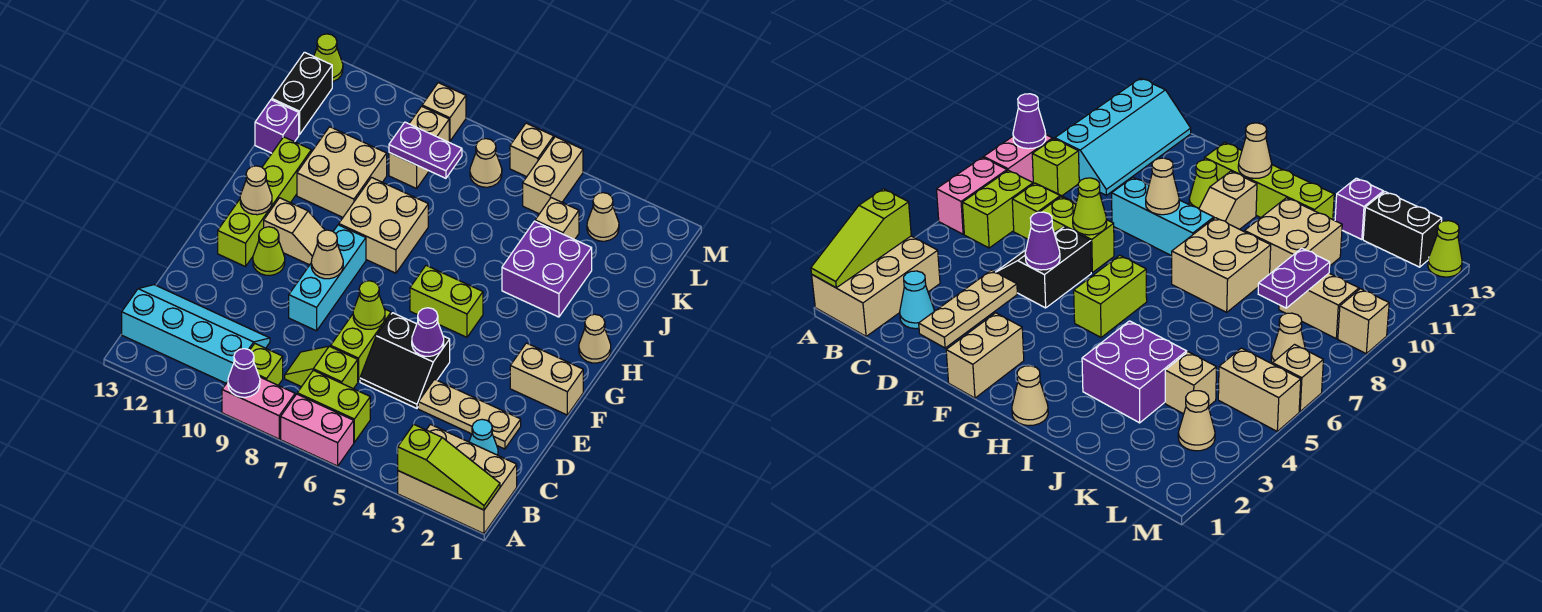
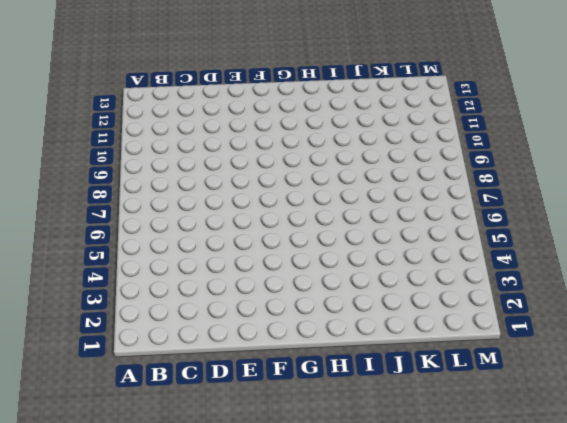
none -> tan brick A1:B3 level 1
none -> pink brick A6:A7 level 1
none -> pink brick A8:A9 level 1
none -> lime brick B6:B7 level 1

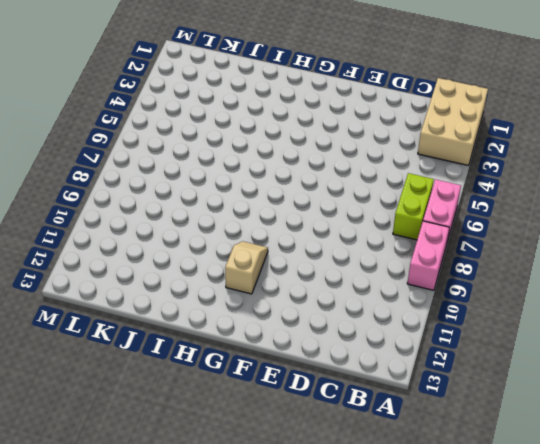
none -> lime brick B9 level 1
none -> cyan slope B10:C13 level 1 top B
none -> cyan cone C2 level 1
none -> lime slope C7:C8 level 1 top 7

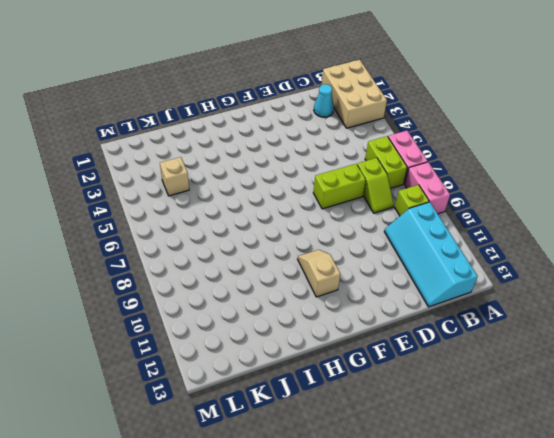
none -> tan plate D2:D4 level 1
none -> black slope D5:E6 level 1 top E
none -> cyan brick E9:G9 level 1
none -> tan brick F1:F2 level 1

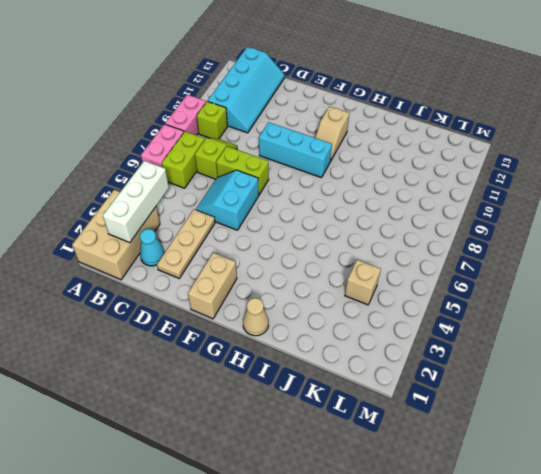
white brick B2:B4 level 2 -> none
cyan slope D5:E6 level 1 top E -> black slope D5:E6 level 1 top E
none -> lime cone F11 level 1
none -> lime brick F12:I12 level 1
none -> lime brick G5:G6 level 1
none -> tan brick H8:I9 level 1

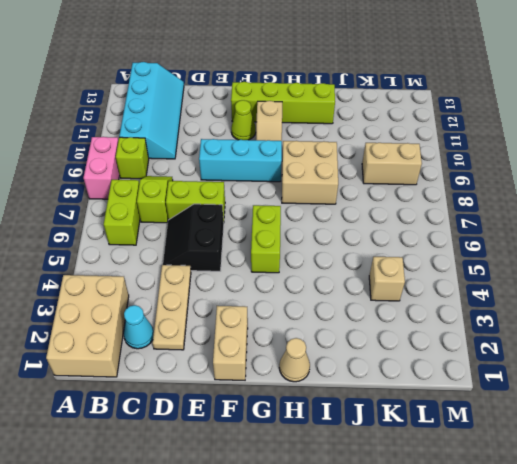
none -> pink brick A6:A7 level 1
none -> purple brick I3:J4 level 1
none -> tan brick I10:J11 level 1
none -> purple brick J13 level 1

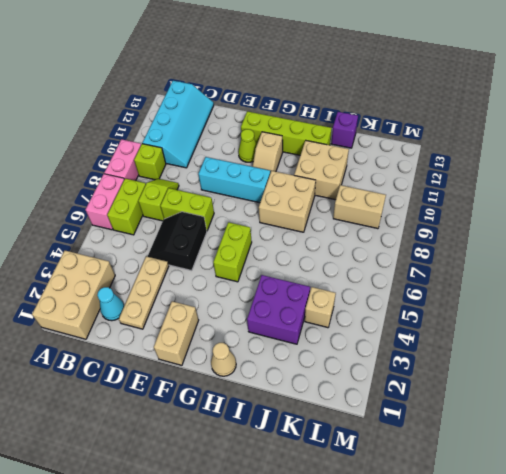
none -> black brick K13:L13 level 1
none -> tan cone L3 level 1
none -> tan brick L5:M5 level 1
none -> tan cone L7 level 1

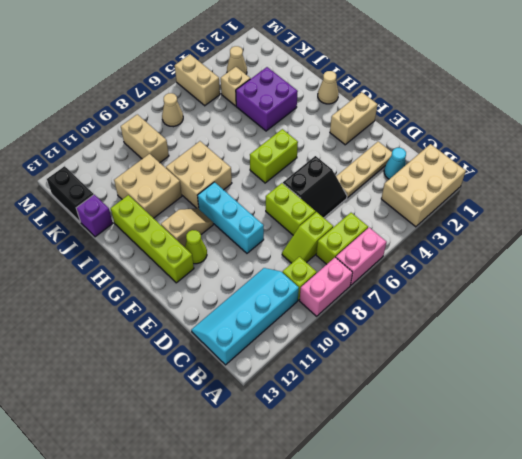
none -> tan brick M6 level 1
none -> tan brick M9 level 1
none -> lime cone M13 level 1
none -> lime slope A1:A3 level 2 top 3

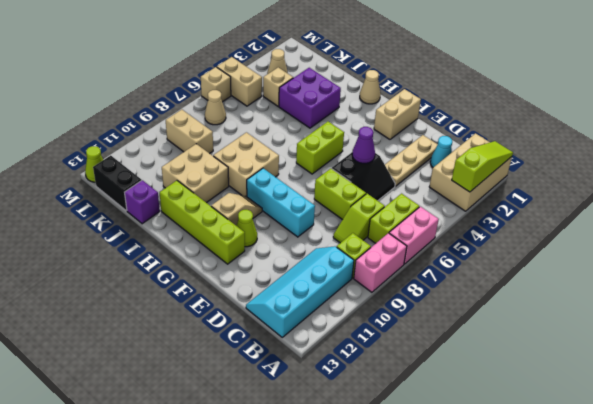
none -> tan brick M9 level 1
none -> purple cone A9 level 2
none -> lime cone E7 level 2
none -> tan cone F9 level 2

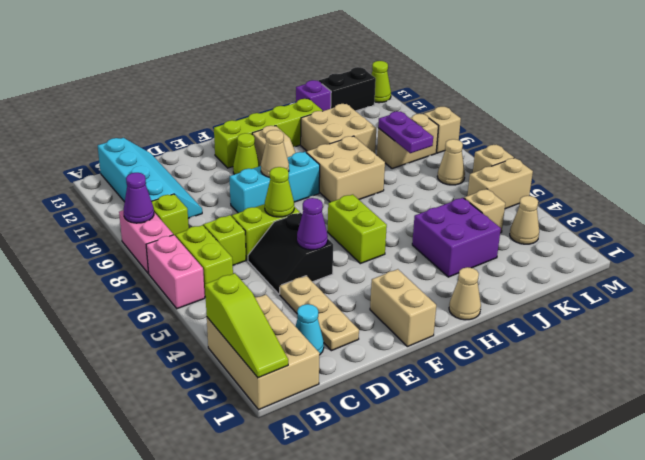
none -> tan cone G12 level 2

